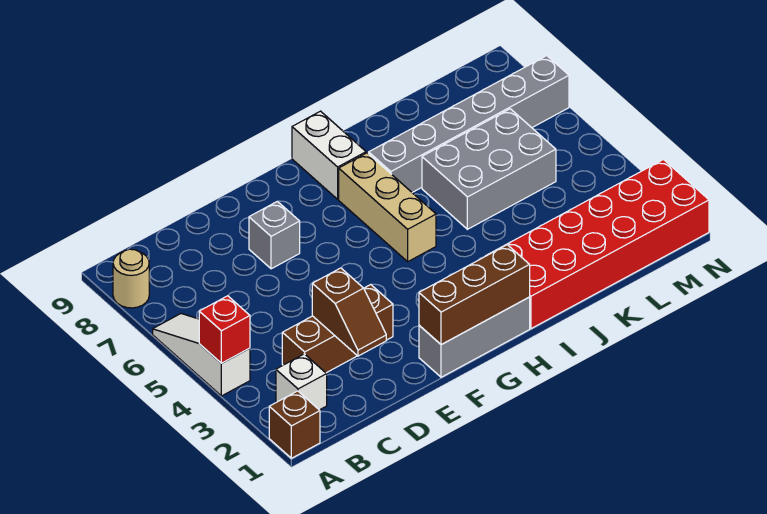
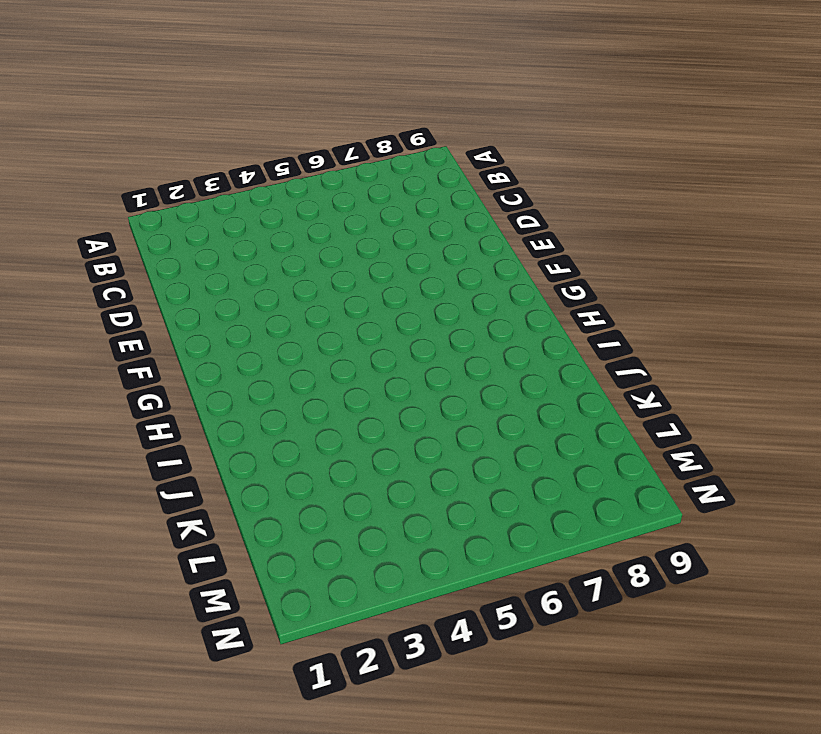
none -> brown brick A1 level 1
none -> white slope A4:A6 level 1 top 4
none -> tan round brick A8 level 1

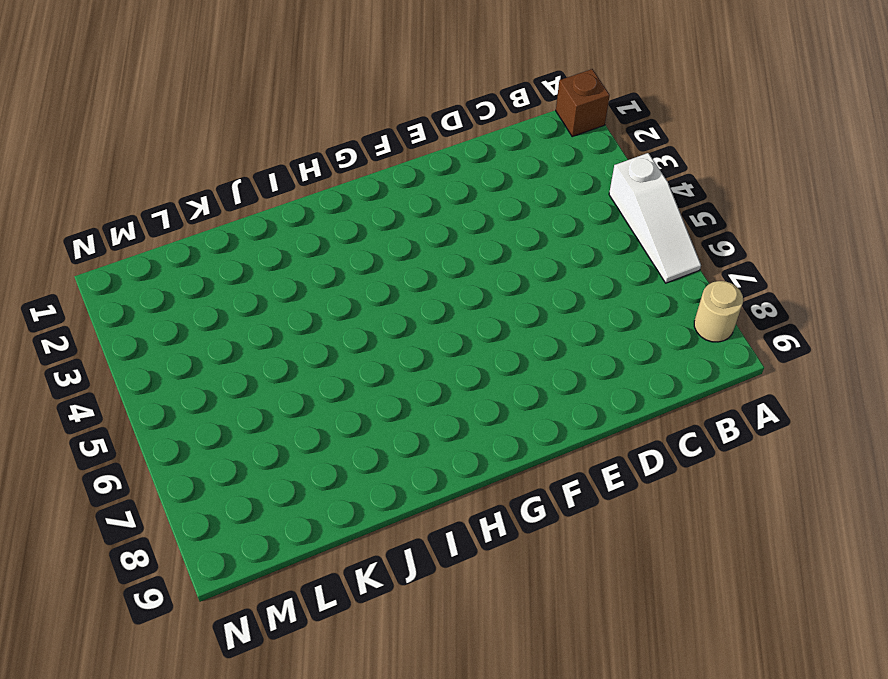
none -> white brick B2 level 1
none -> brown brick C3:E3 level 1
none -> grey brick E7 level 1

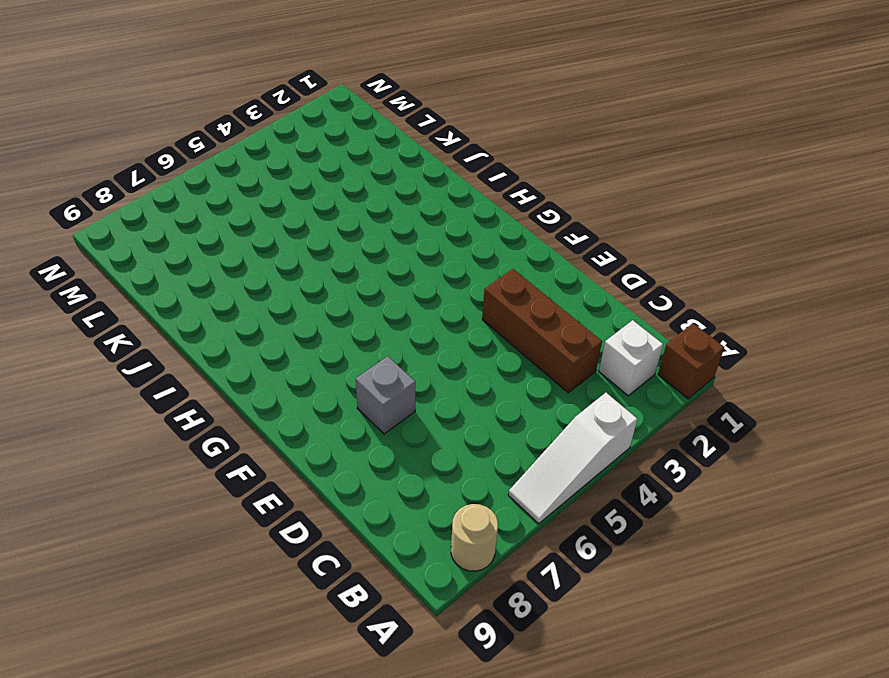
none -> grey brick F1:H1 level 1
none -> tan brick H5:H7 level 1
none -> white brick H8:H9 level 1

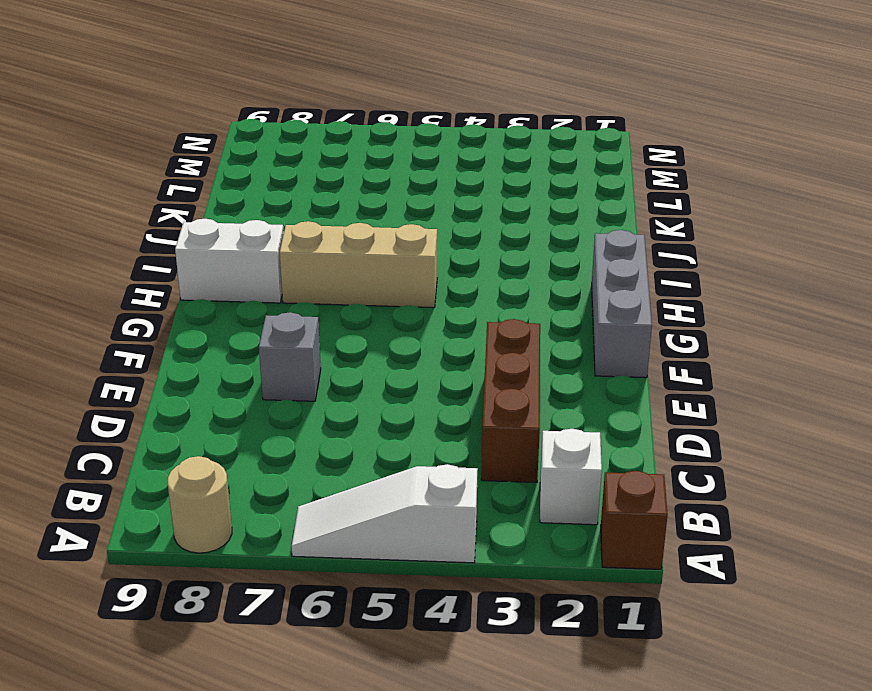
none -> red brick I1:N2 level 1
none -> grey brick I7:N7 level 1
none -> grey brick J5:L6 level 1

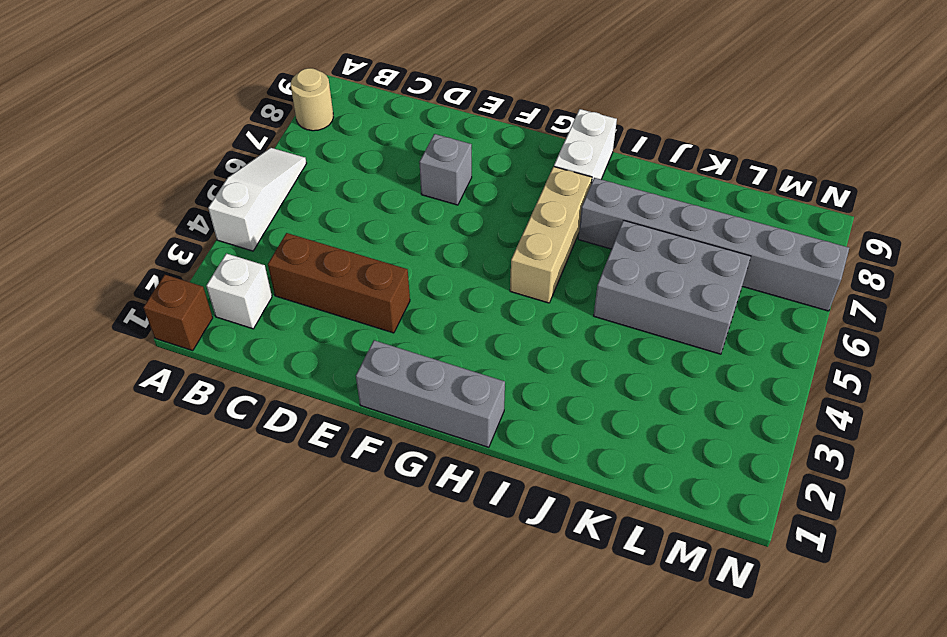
none -> red brick I1:N2 level 1
none -> red brick A4 level 2
none -> brown slope D2:D3 level 2 top 3

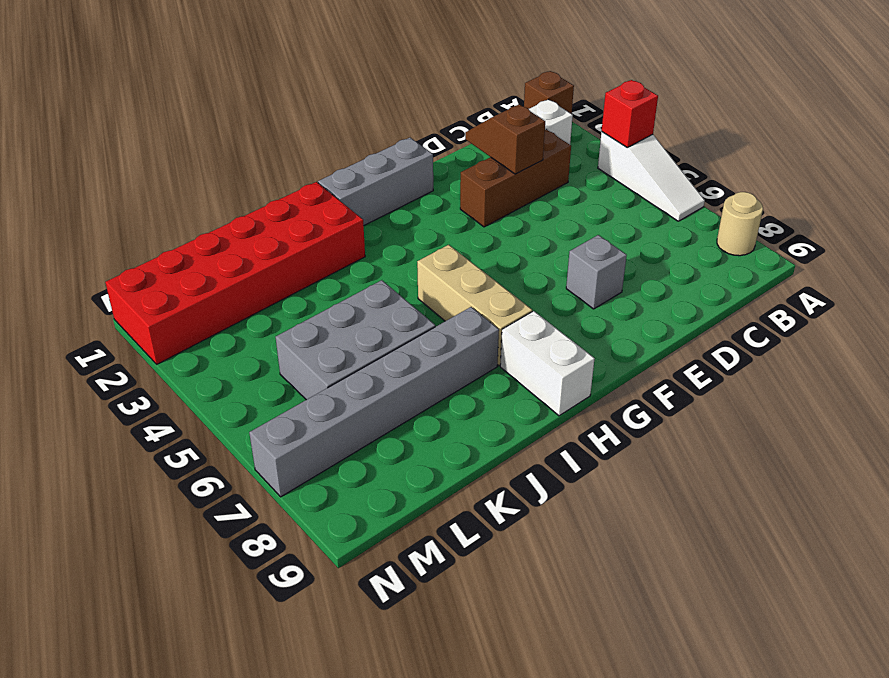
none -> brown brick F1:H1 level 2

